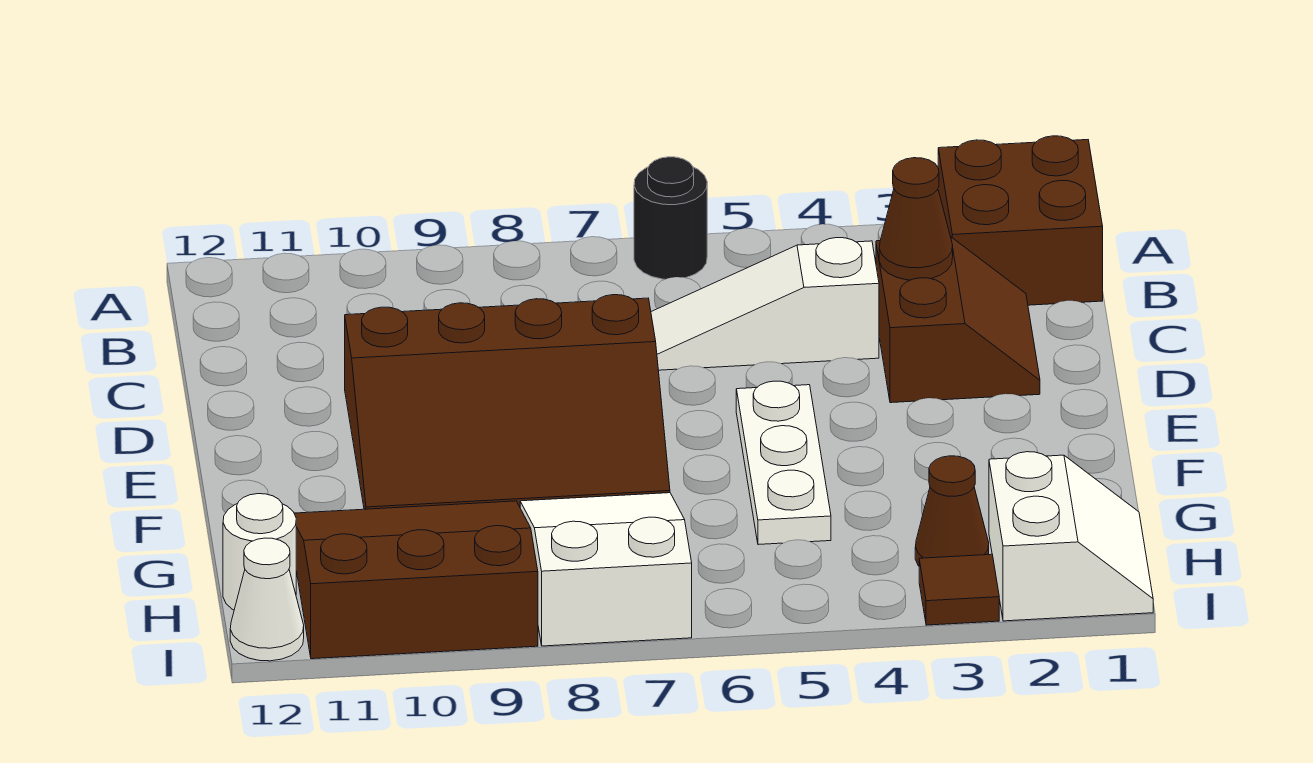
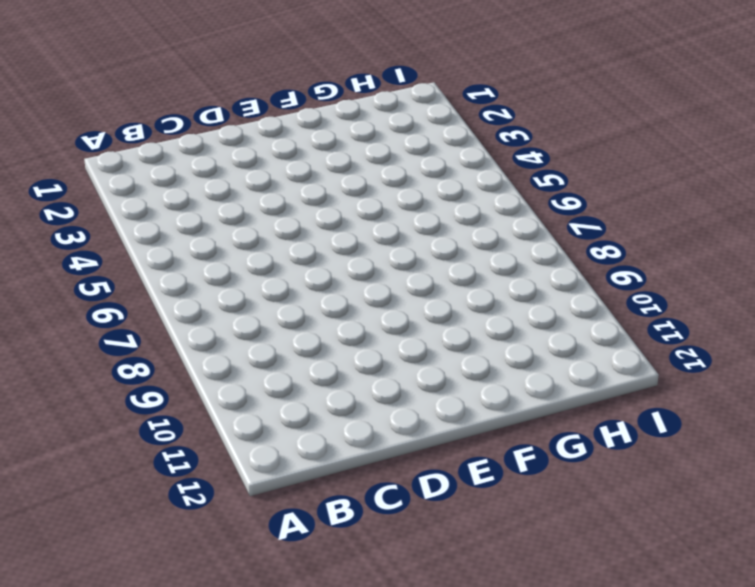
none -> brown brick A1:B2 level 1
none -> black round brick A6 level 1
none -> brown slope C2:D3 level 1 top 3

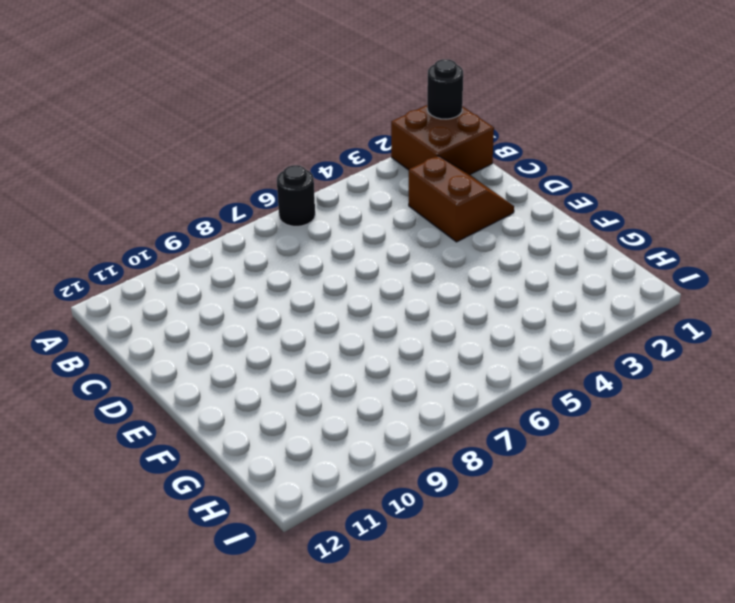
black round brick A1 level 2 -> none
none -> white slope C4:C6 level 1 top 4
none -> brown slope D7:F10 level 1 top D
none -> white plate E5:G5 level 1

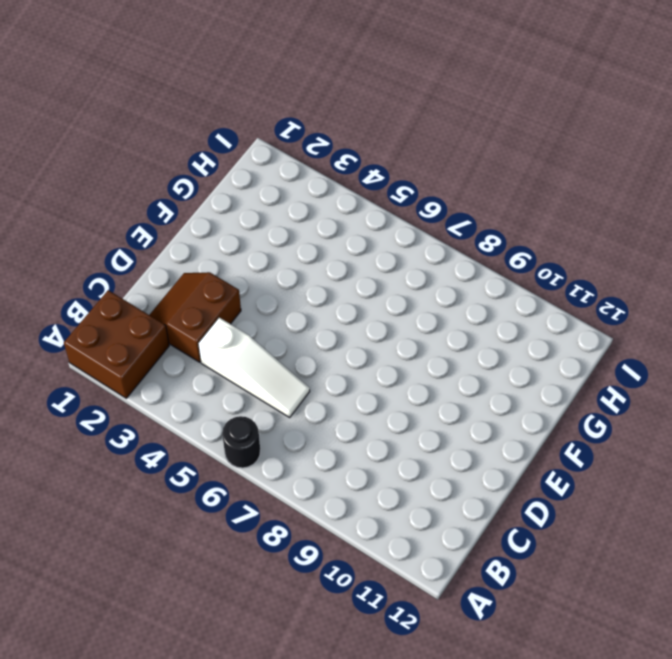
none -> brown slope D7:F10 level 1 top D
none -> white plate E5:G5 level 1
none -> white slope G7:I8 level 1 top I

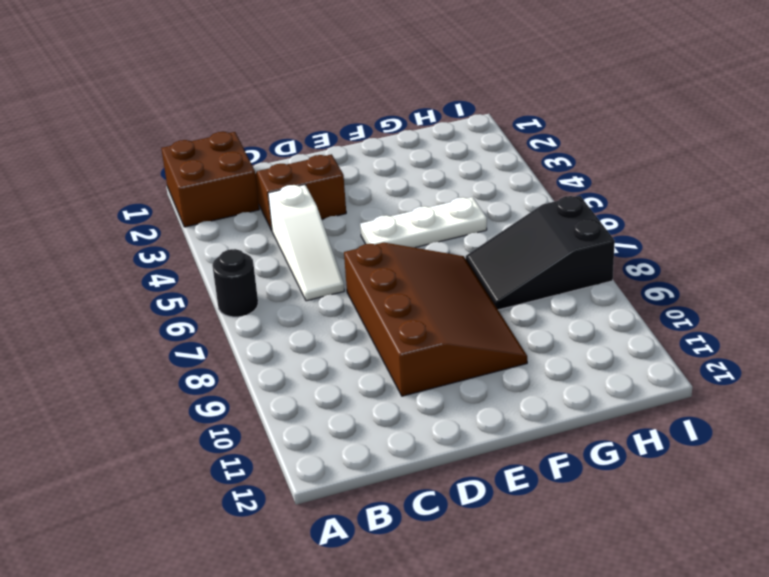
black slope G7:I8 level 1 top I -> white slope G7:I8 level 1 top I
none -> brown slope G9:I11 level 1 top I
none -> white slope H1:I2 level 1 top 2
none -> brown cone H3 level 1

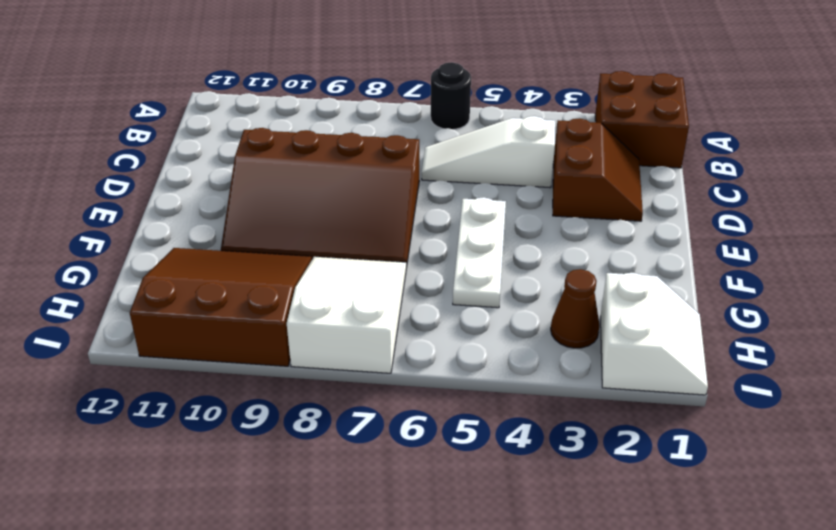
none -> white round brick H12 level 1
none -> brown tile I3 level 1
none -> white cone I12 level 1

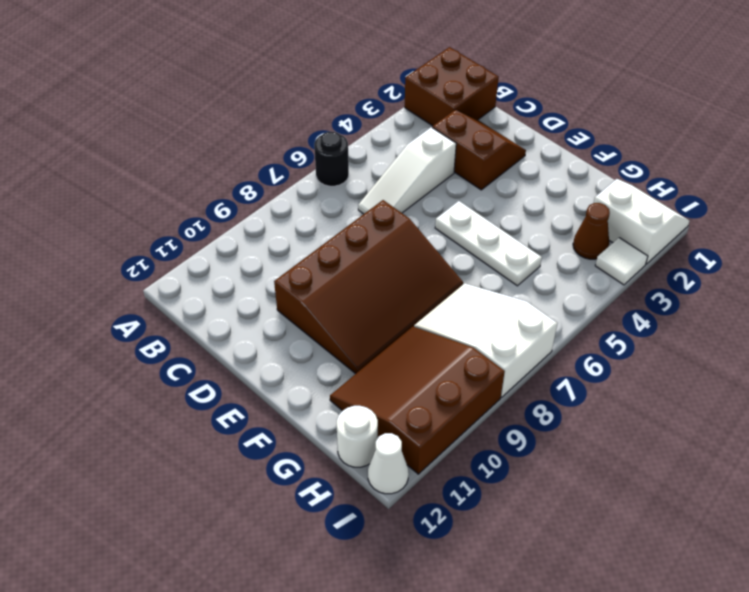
white tile I3 level 1 -> brown tile I3 level 1
none -> brown cone C3 level 2

